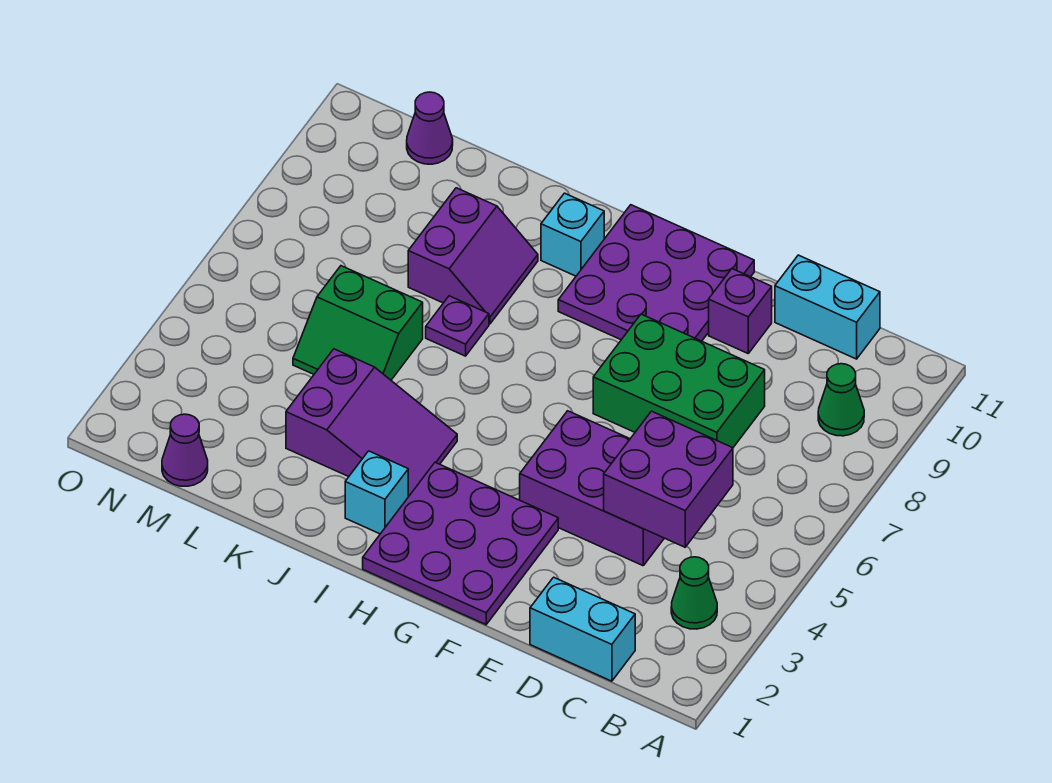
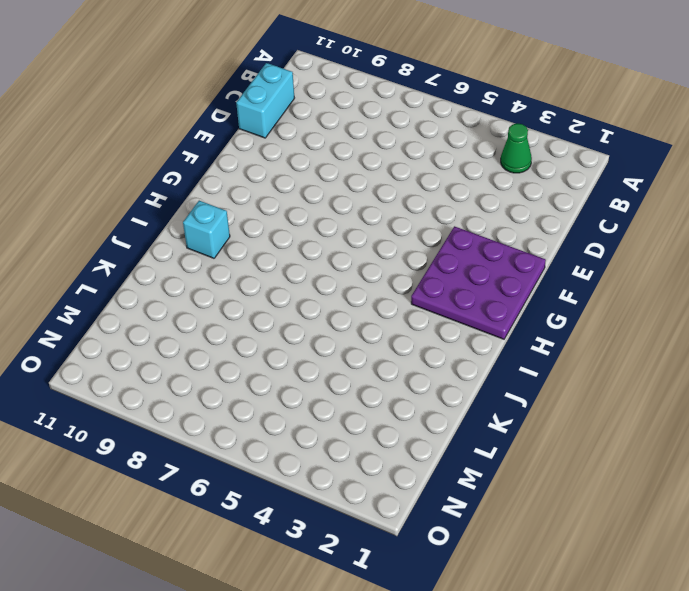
none -> green cone B9 level 1
none -> cyan brick C1:D1 level 1
none -> purple brick D4:F5 level 1

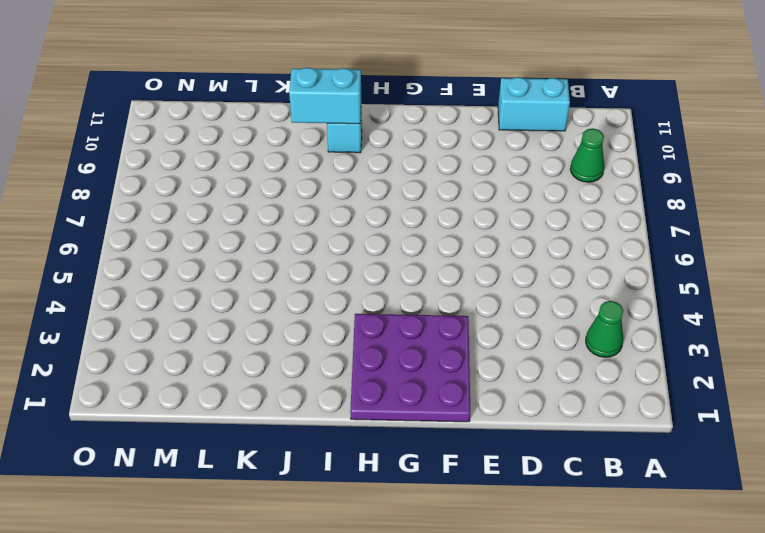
cyan brick I10:J10 level 2 -> cyan brick C1:D1 level 1
none -> purple brick D4:F5 level 1
none -> green brick D7:F8 level 1
none -> purple brick E10 level 1

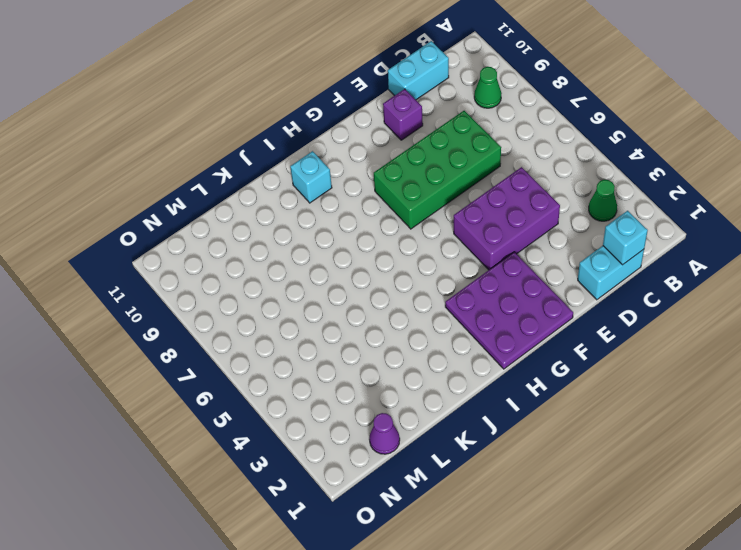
cyan brick C1 level 2 -> cyan brick I2 level 1
green brick D7:G8 level 1 -> green brick D7:F8 level 1
none -> purple plate F9:H11 level 1
none -> purple slope I3:K4 level 1 top K
none -> purple plate J7 level 1

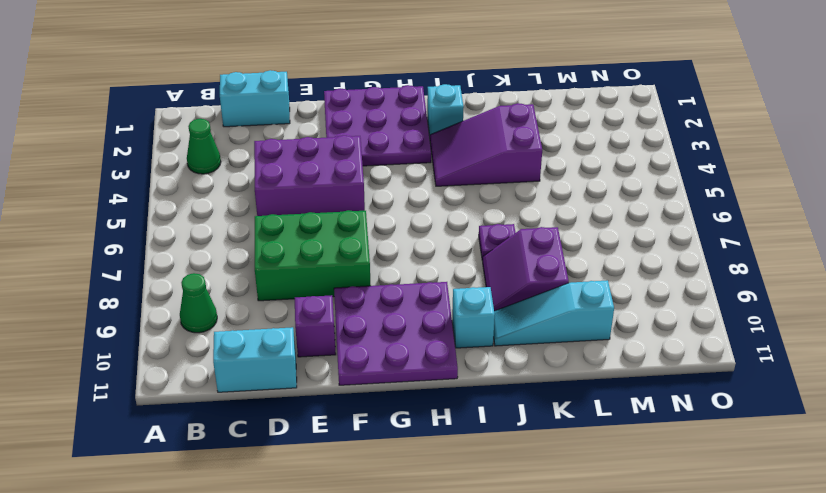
cyan slope J10:L10 level 1 top L -> none
none -> green slope K5:L6 level 1 top 6
none -> purple cone M1 level 1
none -> purple cone M11 level 1

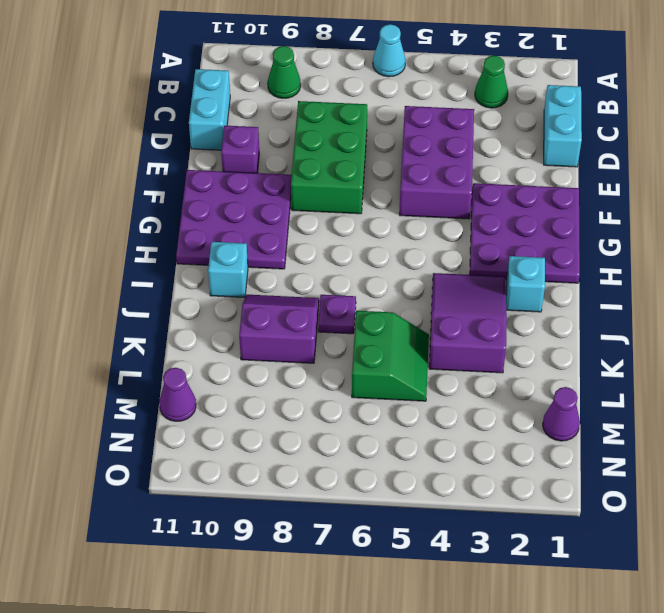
cyan cone A6 level 1 -> none
none -> purple brick C4:D5 level 2

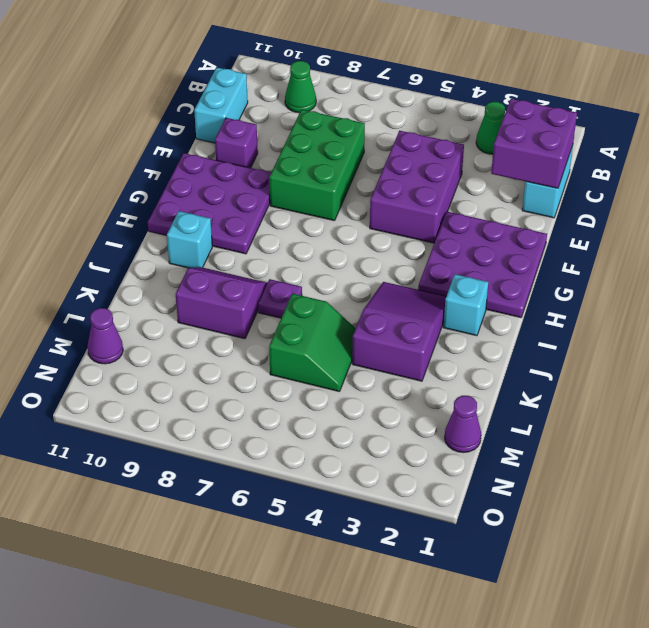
purple brick C1:D2 level 2 -> purple brick C4:D5 level 2

